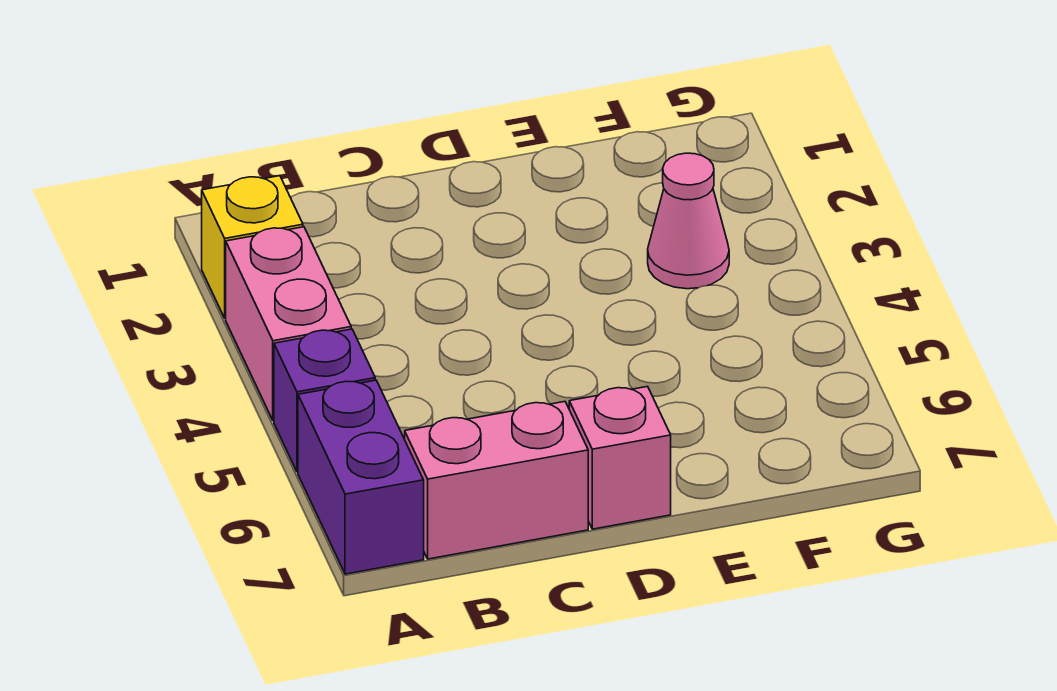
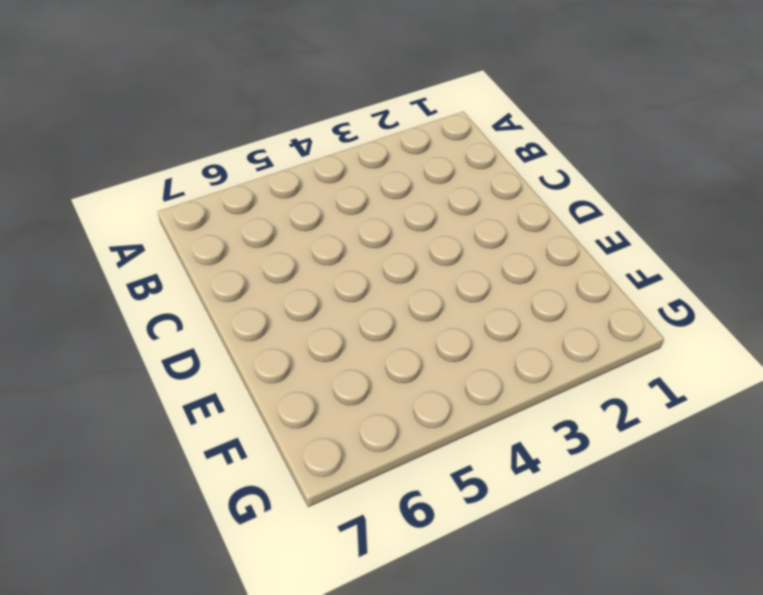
none -> yellow brick A2 level 1
none -> pink brick A3:A4 level 1

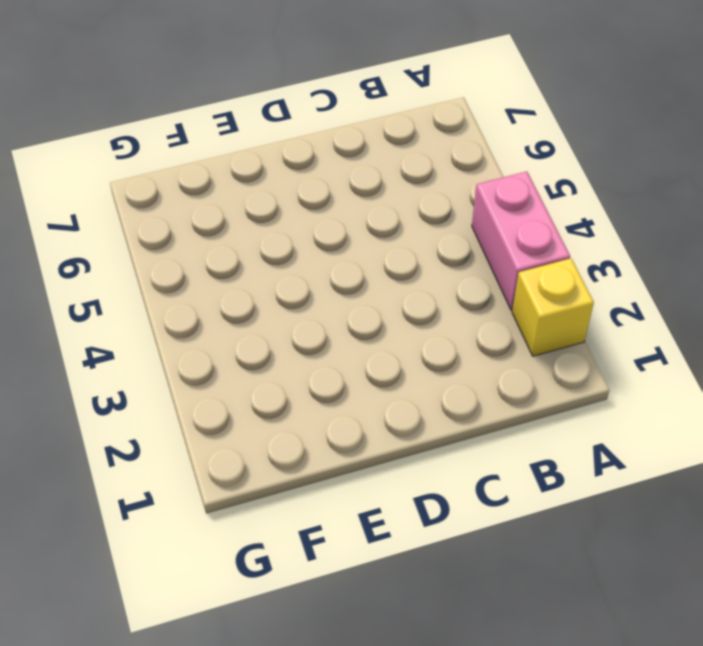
none -> purple brick A5 level 1
none -> purple brick A6:A7 level 1

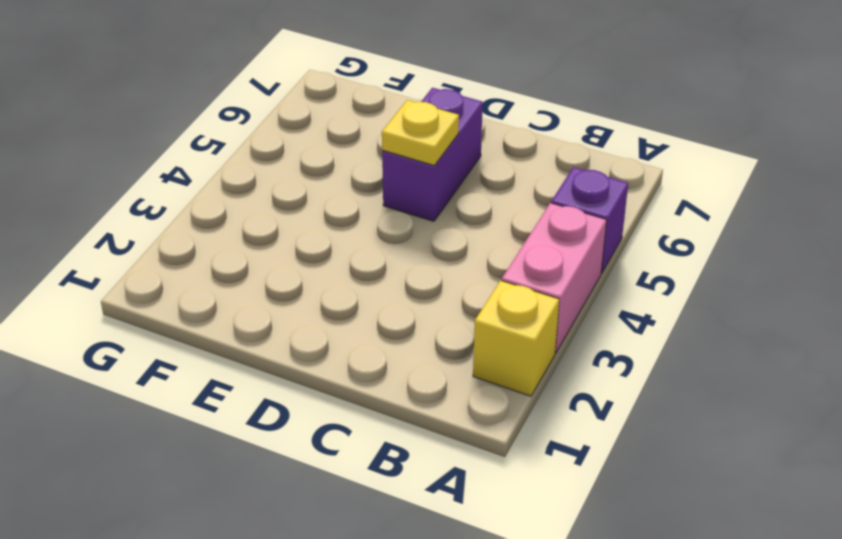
purple brick D5:D6 level 1 -> purple brick A6:A7 level 1
yellow plate D5 level 2 -> none
none -> pink brick B7:C7 level 1
none -> pink brick D7 level 1

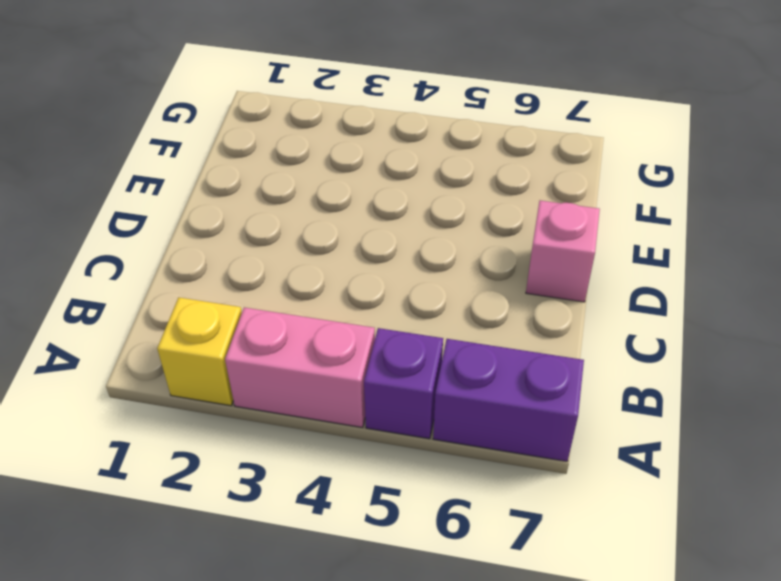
none -> pink brick B7:C7 level 1
none -> pink cone F3 level 1

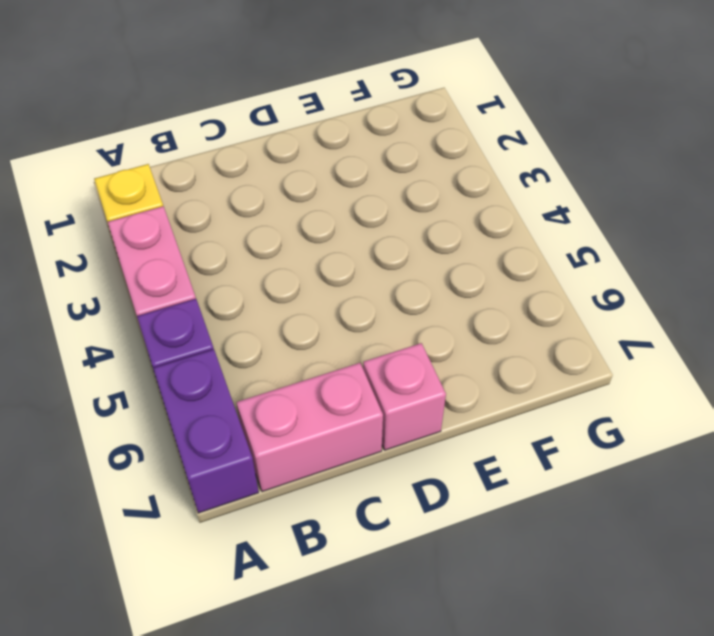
none -> pink cone F3 level 1

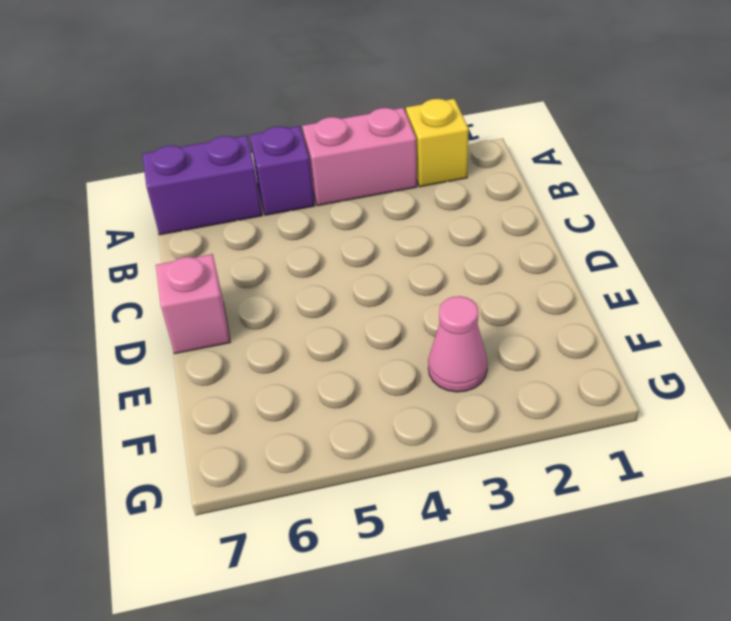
none -> pink brick B7:C7 level 1

